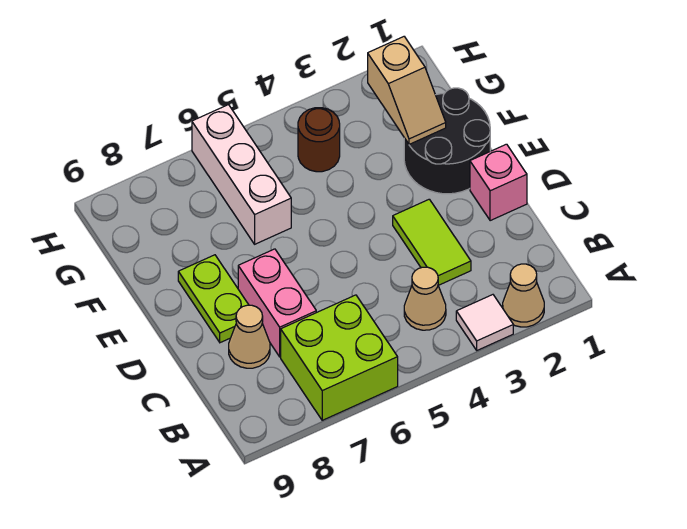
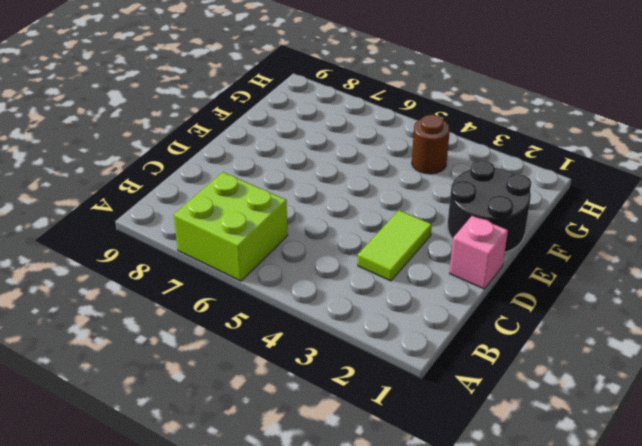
none -> tan cone A2 level 1
none -> white tile A3 level 1
none -> tan cone B4 level 1

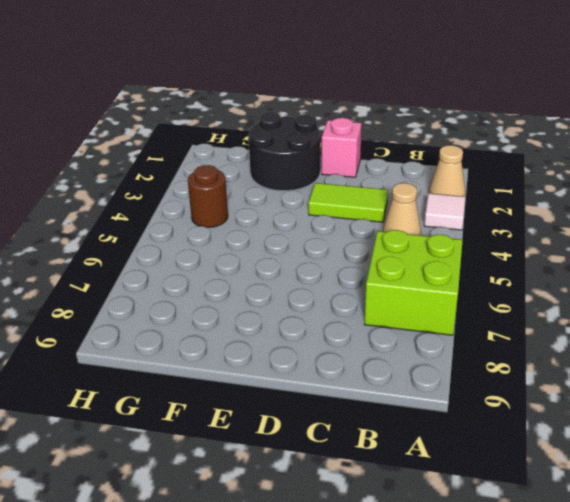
none -> pink brick C7:D7 level 1
none -> tan cone C8 level 1
none -> lime plate D8:E8 level 1

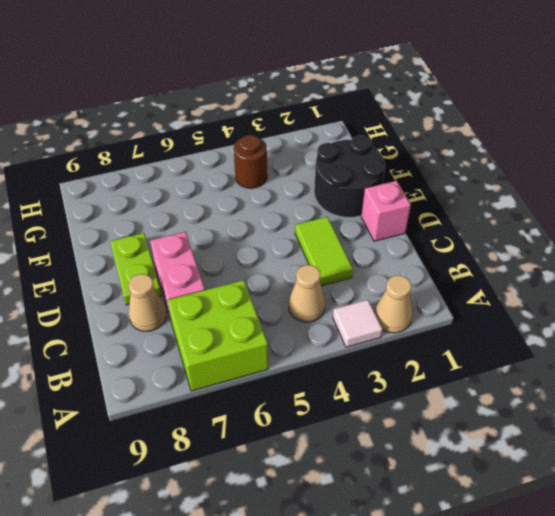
none -> white brick F6:H6 level 1
none -> tan slope F2:G2 level 2 top G

